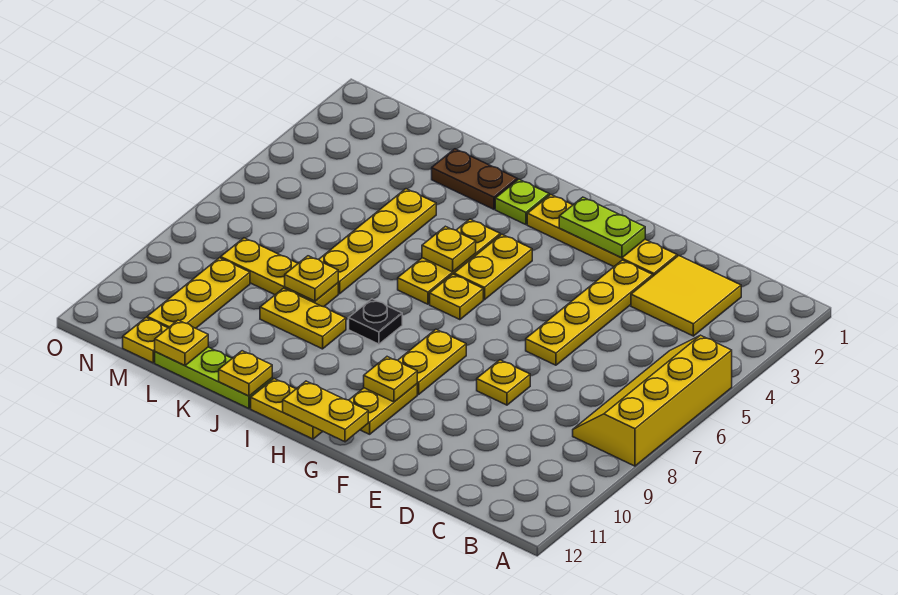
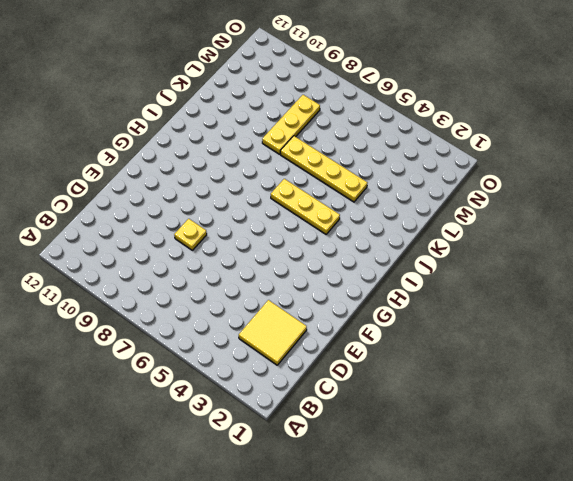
none -> yellow slope A5:B8 level 1 top A
none -> yellow plate E2:H2 level 1
none -> yellow plate E3:E6 level 1

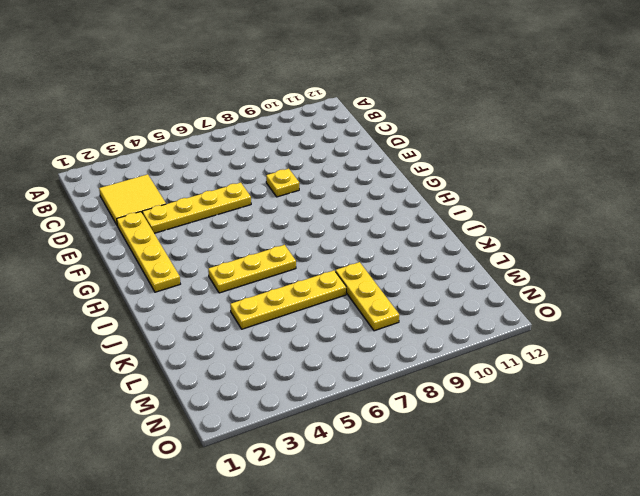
none -> yellow slope A5:B8 level 1 top A
none -> yellow plate G8:G9 level 1
none -> yellow plate G10:G11 level 1

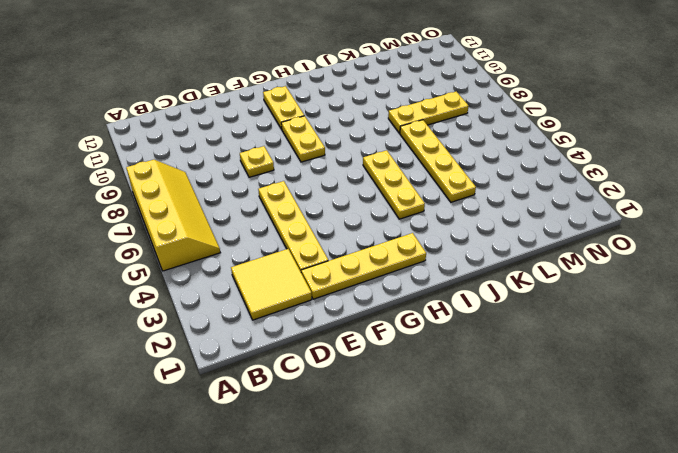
none -> yellow plate H4:H5 level 1
none -> yellow plate H6 level 1
none -> yellow plate H12:I12 level 1

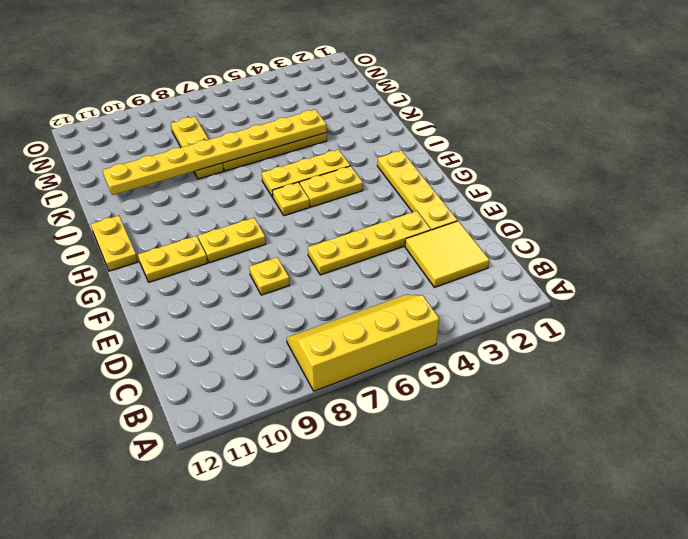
yellow plate K4:K11 level 2 -> yellow plate K8 level 2
none -> lime plate I2 level 1
none -> black plate I8 level 1
none -> brown plate J2:K2 level 1

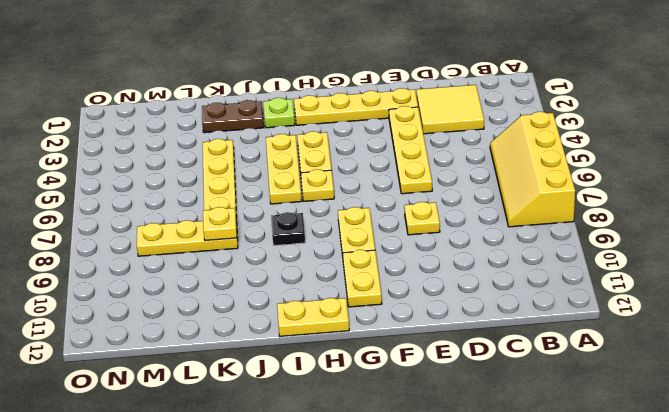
none -> yellow plate J9:K9 level 1
none -> lime plate J12:L12 level 1
none -> yellow plate M9:M11 level 1

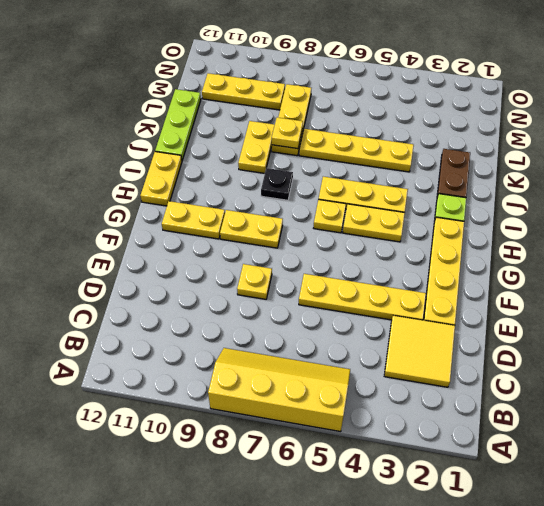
none -> yellow plate M12 level 1
none -> lime plate F2:G2 level 2
none -> yellow plate G10 level 2

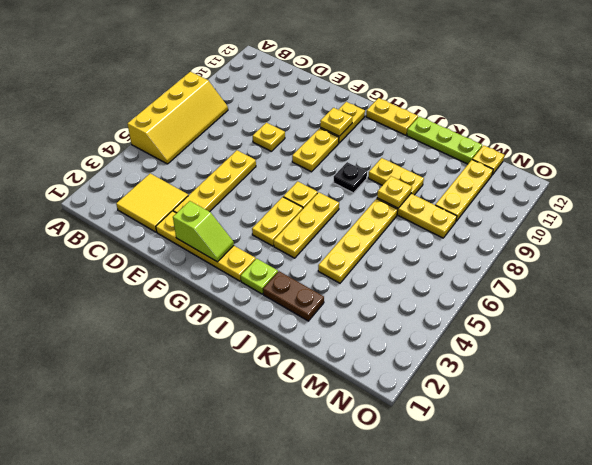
lime slope F2:G2 level 2 top F -> lime plate F2:G2 level 2
none -> yellow plate G12:H12 level 2
none -> yellow plate I5 level 2
none -> yellow plate J12 level 2

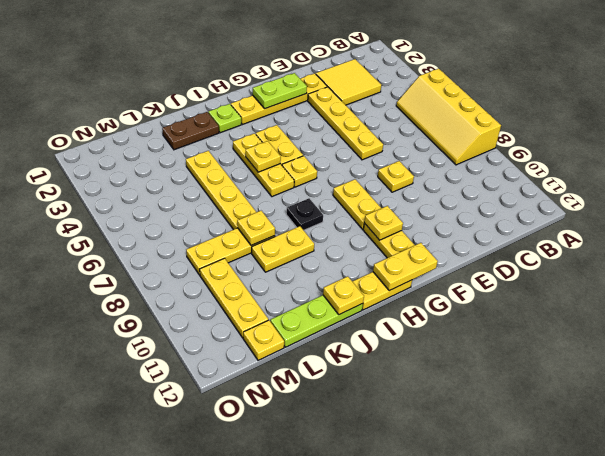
none -> yellow plate L12 level 2

